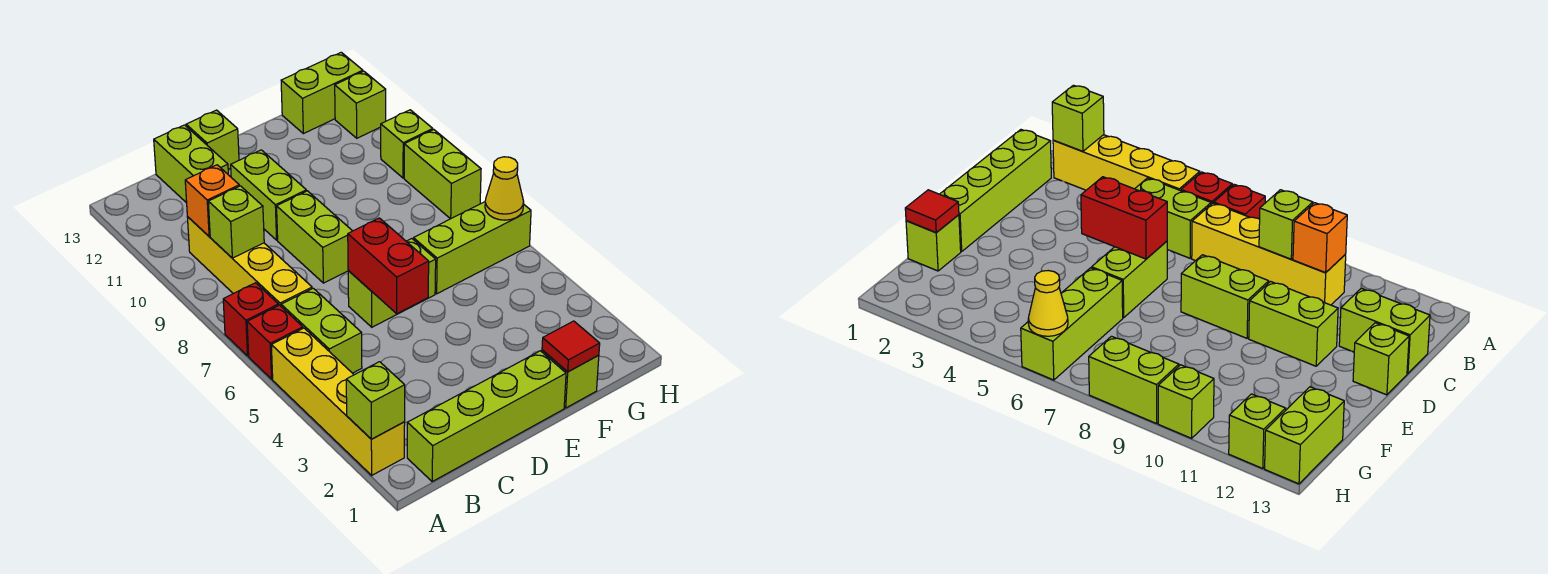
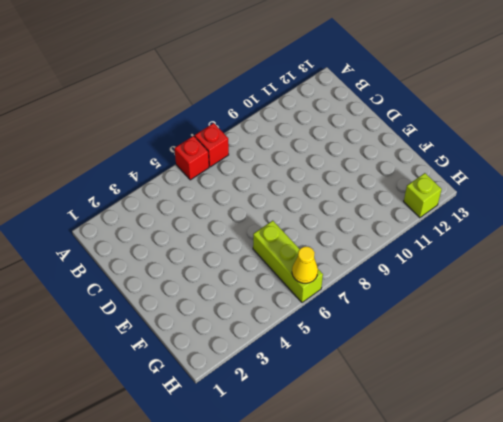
none -> yellow brick A2:A5 level 1
none -> lime brick B1:E1 level 1
none -> lime brick B5:B6 level 1

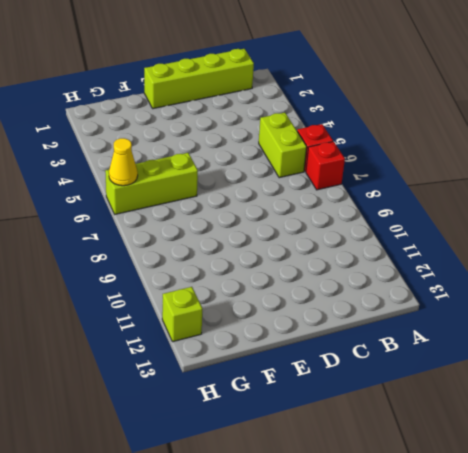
none -> yellow brick A2:A5 level 1
none -> yellow brick B7:B10 level 1
none -> lime brick C12:C13 level 1

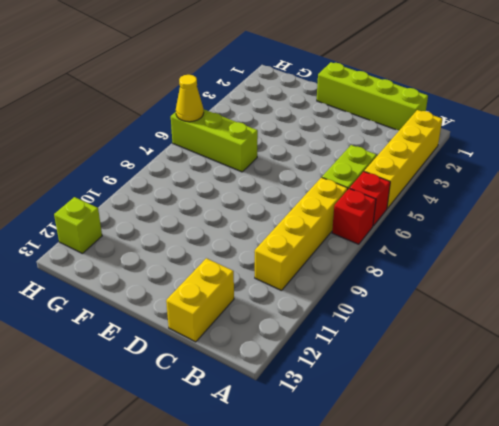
yellow brick C12:C13 level 1 -> lime brick C12:C13 level 1
none -> lime brick D6:E6 level 1
none -> lime brick D8:D9 level 1
none -> lime brick D10:D11 level 1

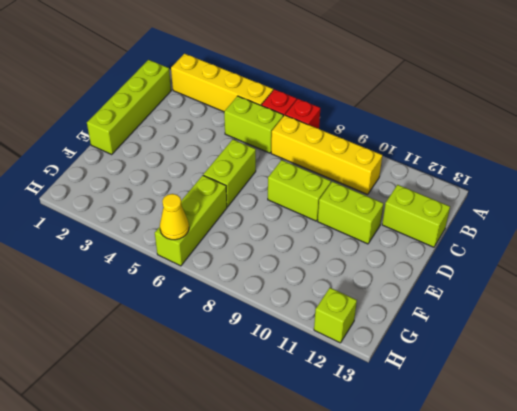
none -> lime brick D13 level 1
none -> lime brick F1 level 1
none -> lime brick G13:H13 level 1

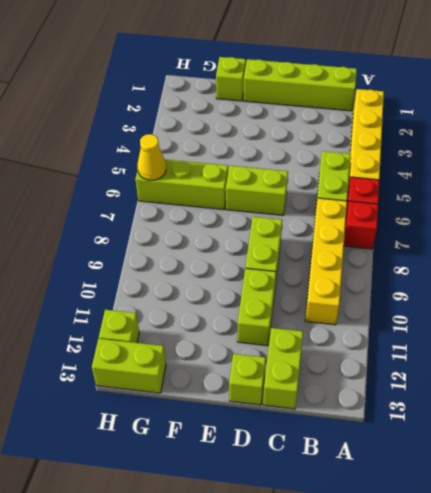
none -> lime brick H8:H9 level 1
none -> lime brick H10 level 1
none -> lime brick A2 level 2

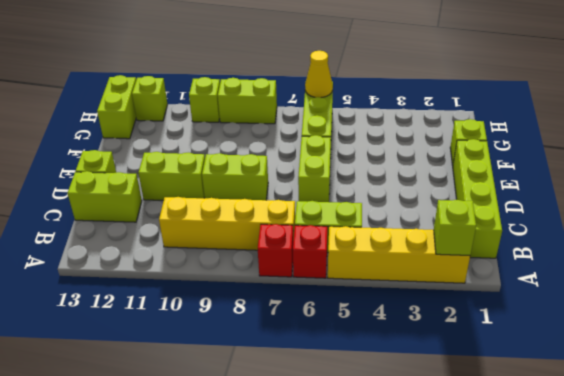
none -> lime brick B9 level 2
none -> orange brick B10 level 2
none -> red brick D5:D6 level 2

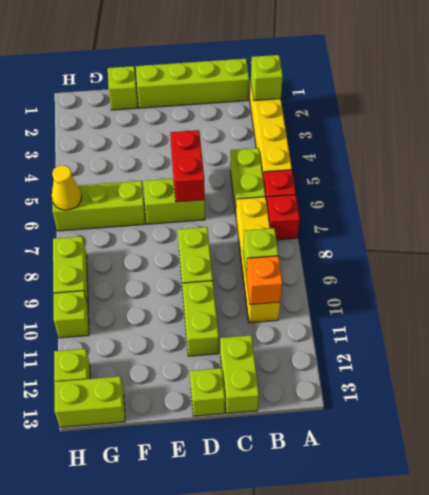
none -> red tile F1 level 2

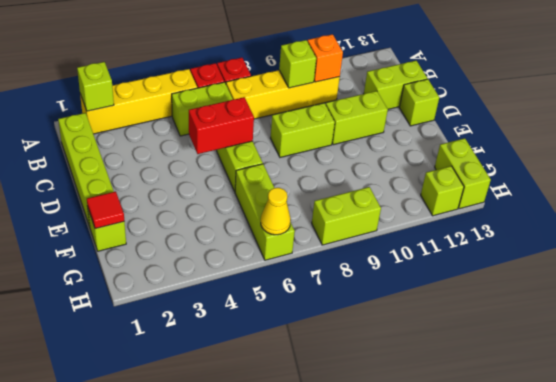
none -> lime brick H10 level 1

